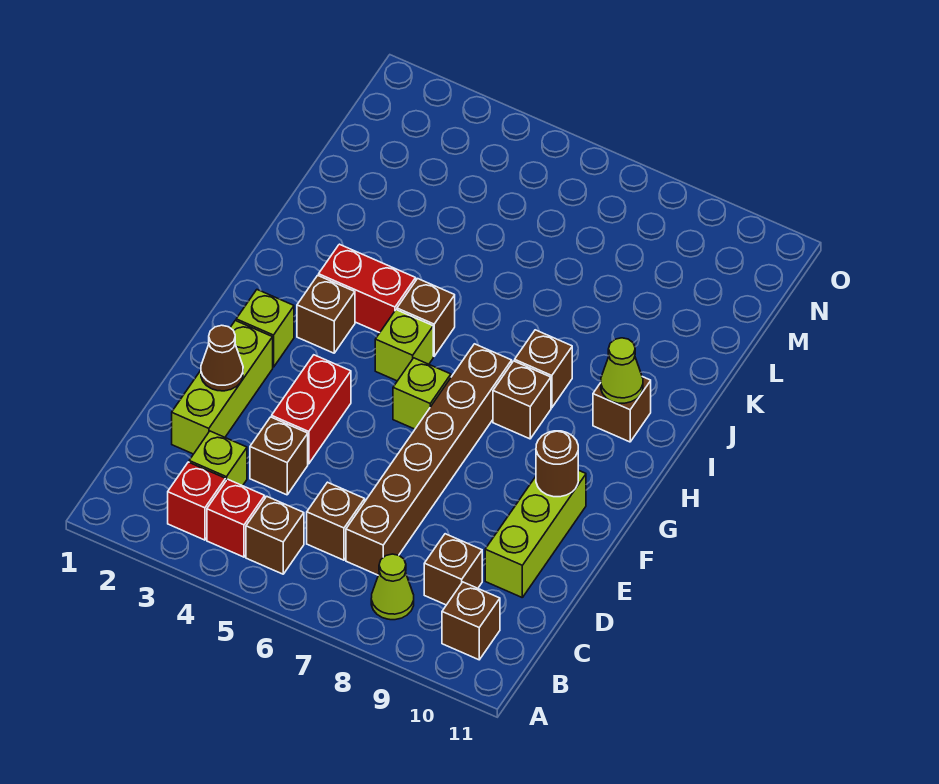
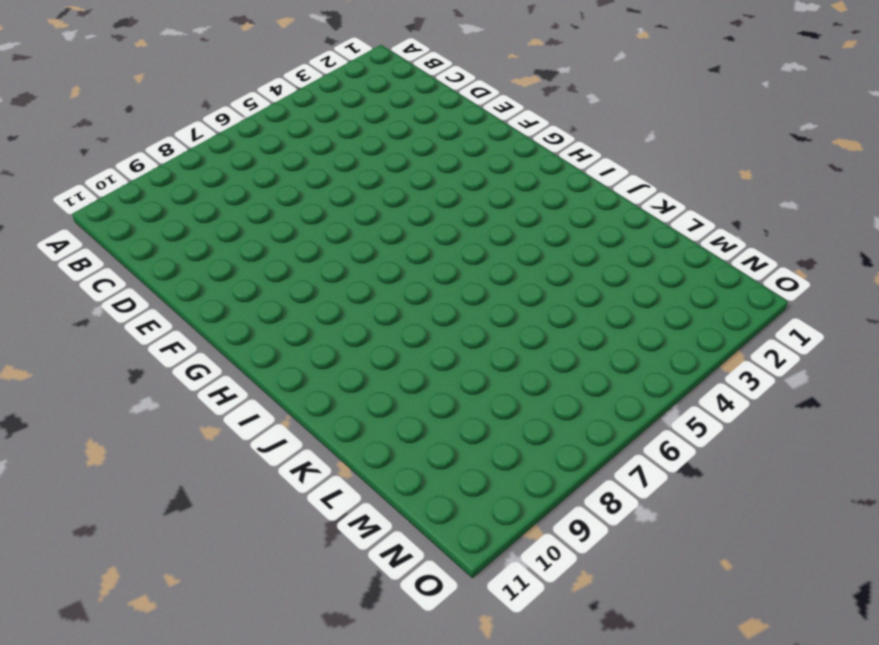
none -> red brick B3 level 1
none -> red brick B4 level 1
none -> brown brick B5 level 1

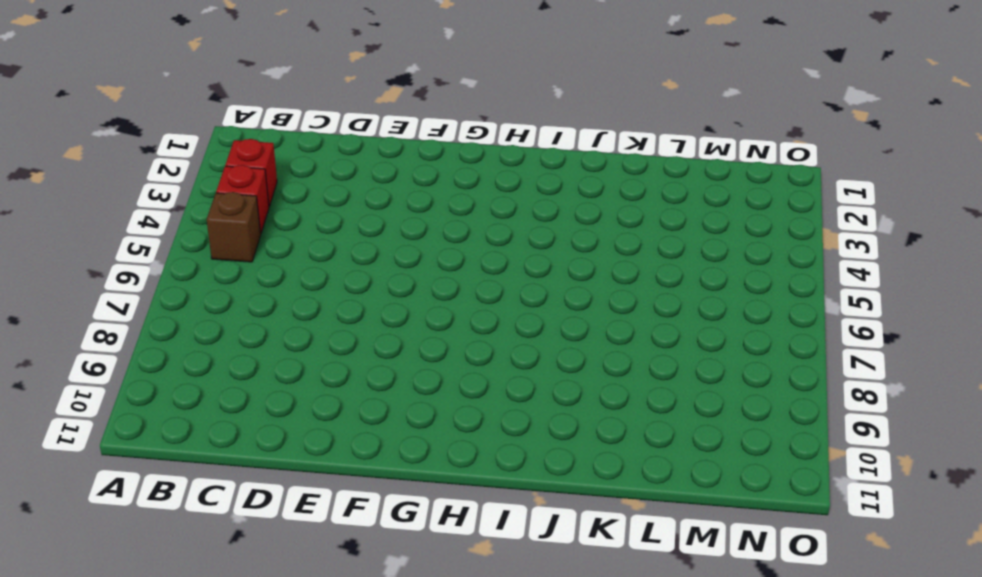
none -> lime cone B8 level 1
none -> brown brick B10 level 1
none -> lime brick C3 level 1

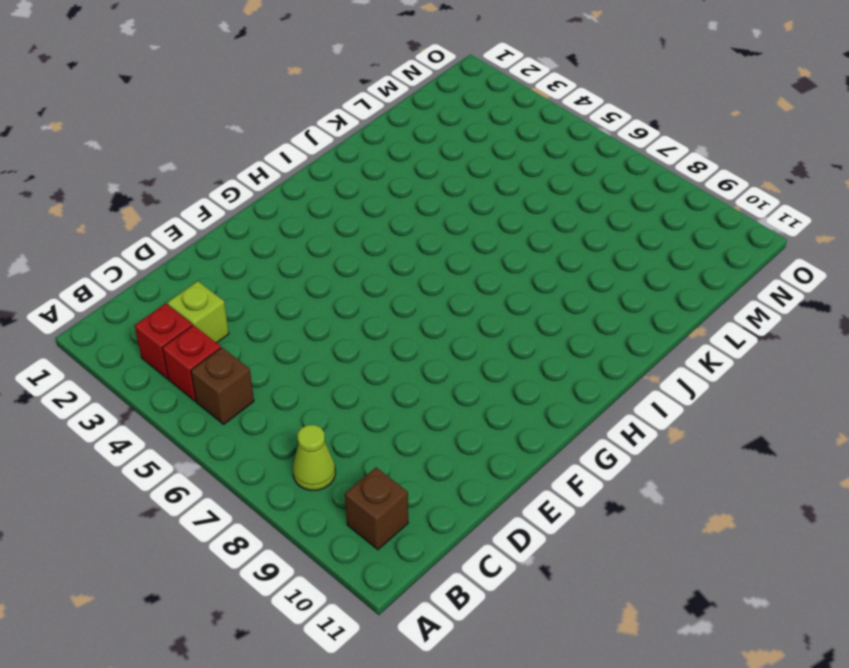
none -> brown brick C6 level 1
none -> brown brick C7:H7 level 1
none -> brown brick C9 level 1

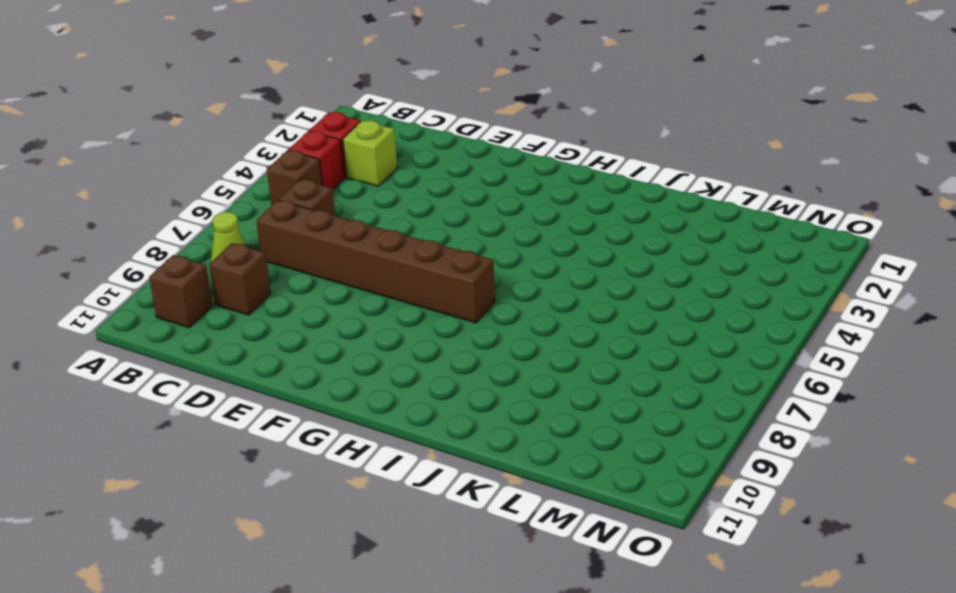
none -> lime brick D2:F2 level 1
none -> brown brick D4 level 1
none -> lime brick D10:F10 level 1

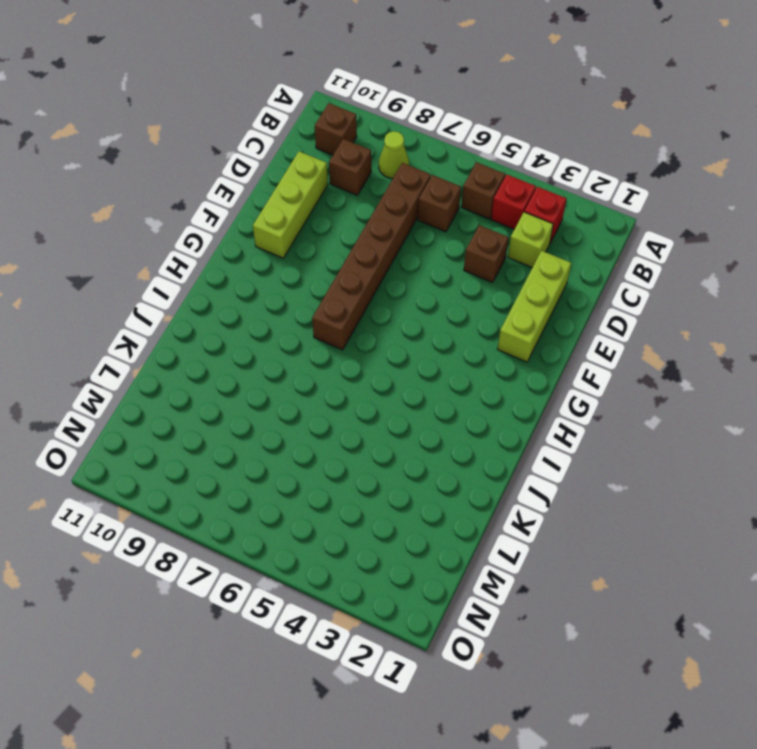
none -> red brick E4:F4 level 1
none -> lime brick G2 level 1
none -> lime brick G6 level 1

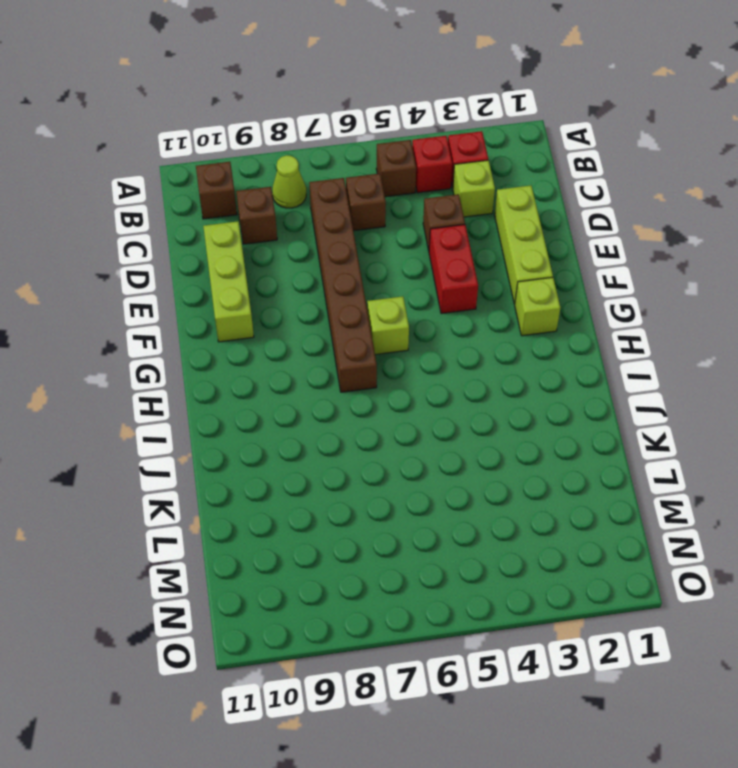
none -> brown brick H3 level 1
none -> lime brick H5 level 1
none -> brown brick H8 level 1

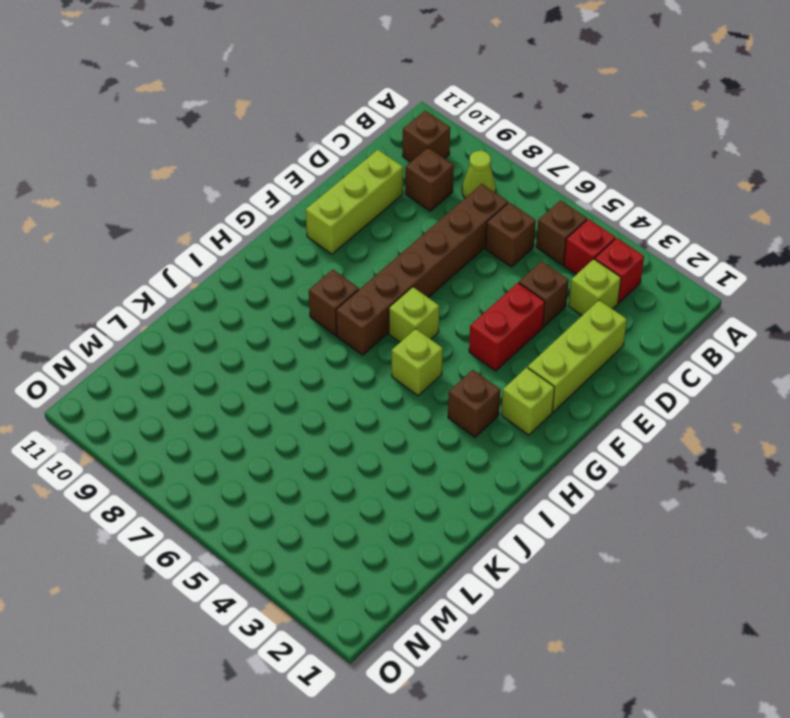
none -> red brick I3:I4 level 1
none -> brown brick I5 level 1
none -> brown brick I8 level 1

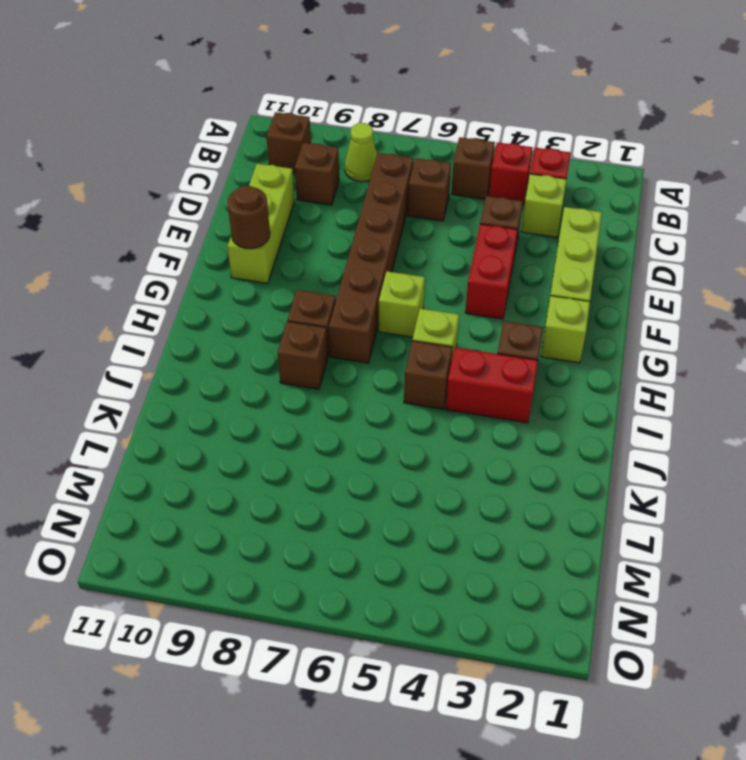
none -> brown brick I10 level 1
none -> brown cone E2 level 2
none -> lime cone I10 level 2

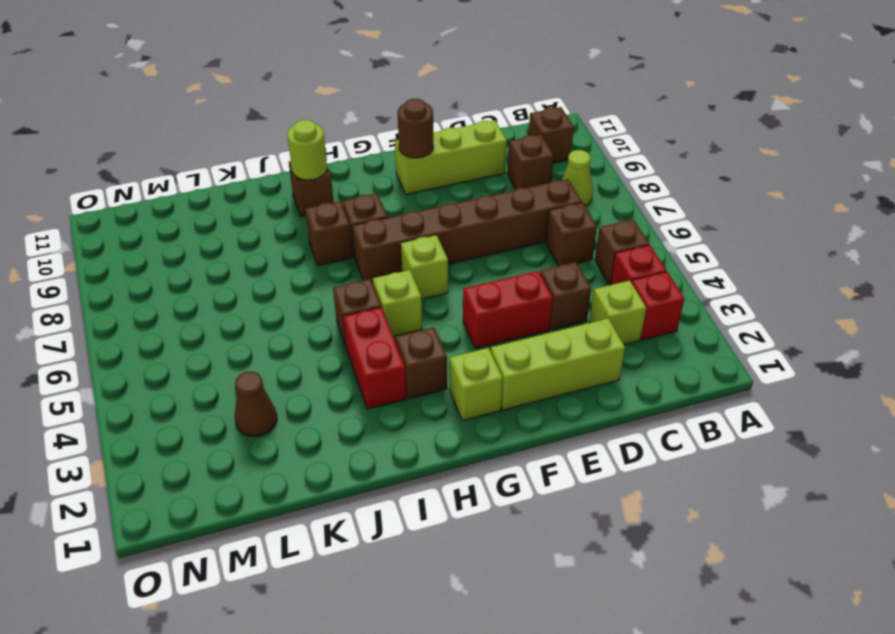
lime round brick I10 level 2 -> lime cone I10 level 2
brown cone L3 level 1 -> brown cone E2 level 2

